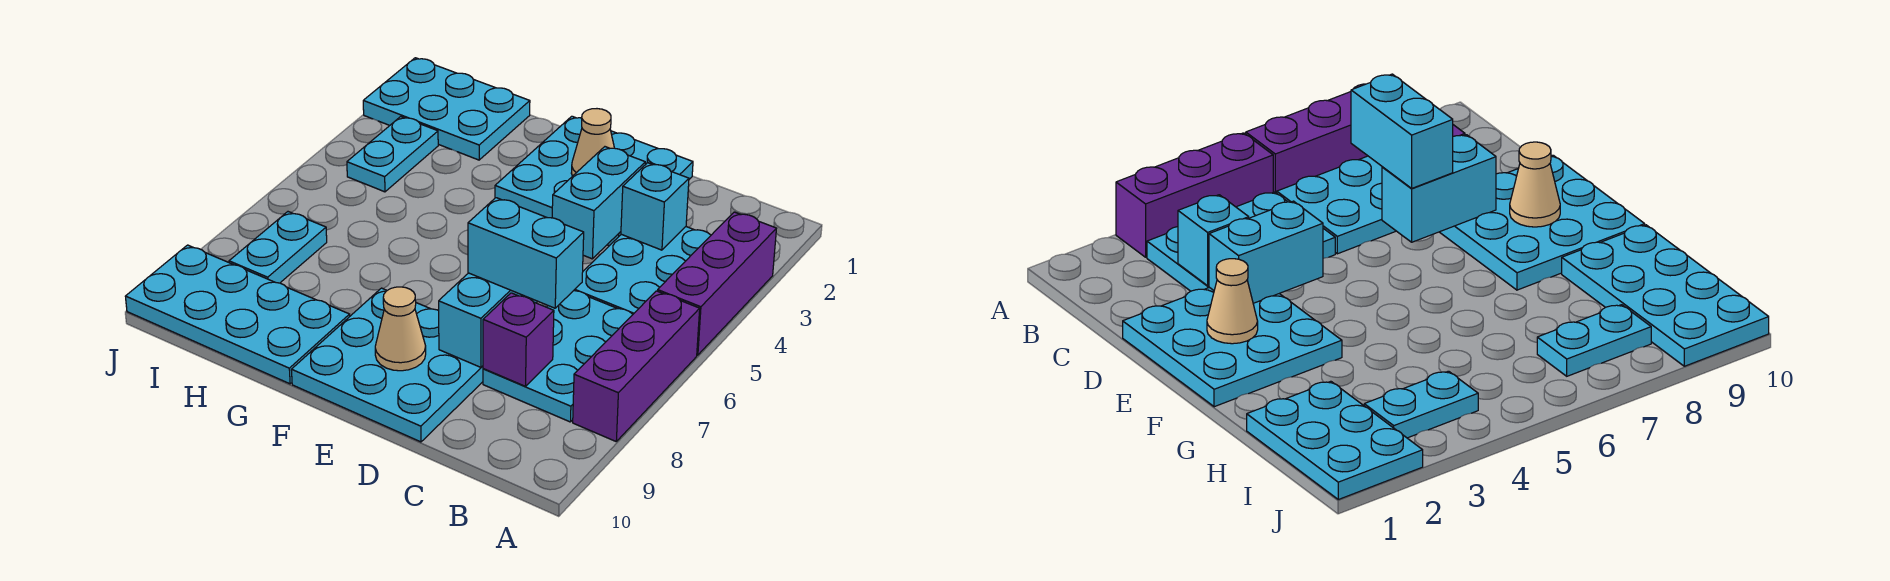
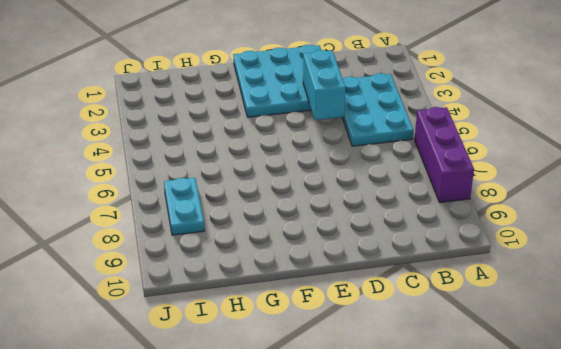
none -> purple brick A3:A5 level 1
none -> cyan plate B6:C8 level 1
none -> cyan plate D8:F10 level 1

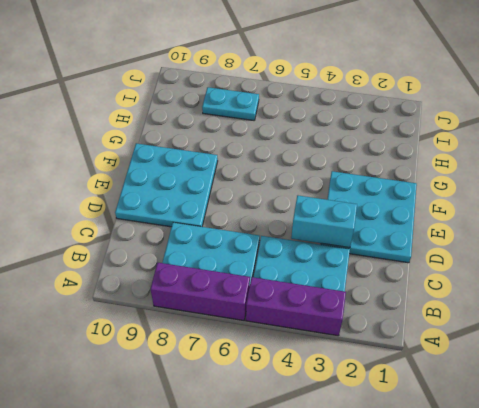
none -> cyan plate G9:J10 level 1
none -> cyan plate H1:J2 level 1
none -> cyan plate I3:I4 level 1

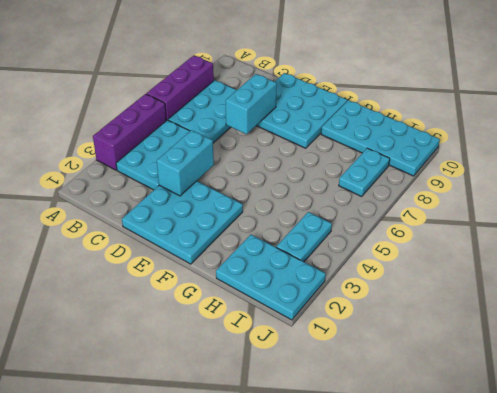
none -> cyan brick C3 level 2
none -> purple brick C8 level 2
none -> tan cone E2 level 2

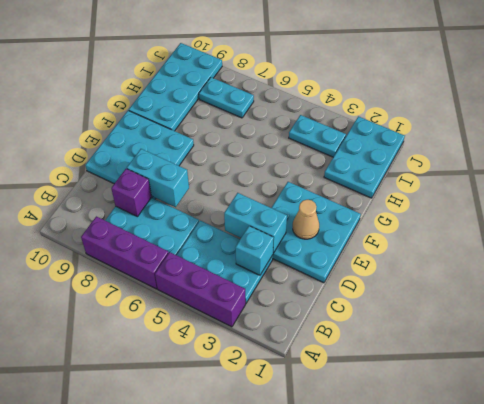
none -> tan cone E9 level 2
none -> cyan brick C7:D7 level 3

